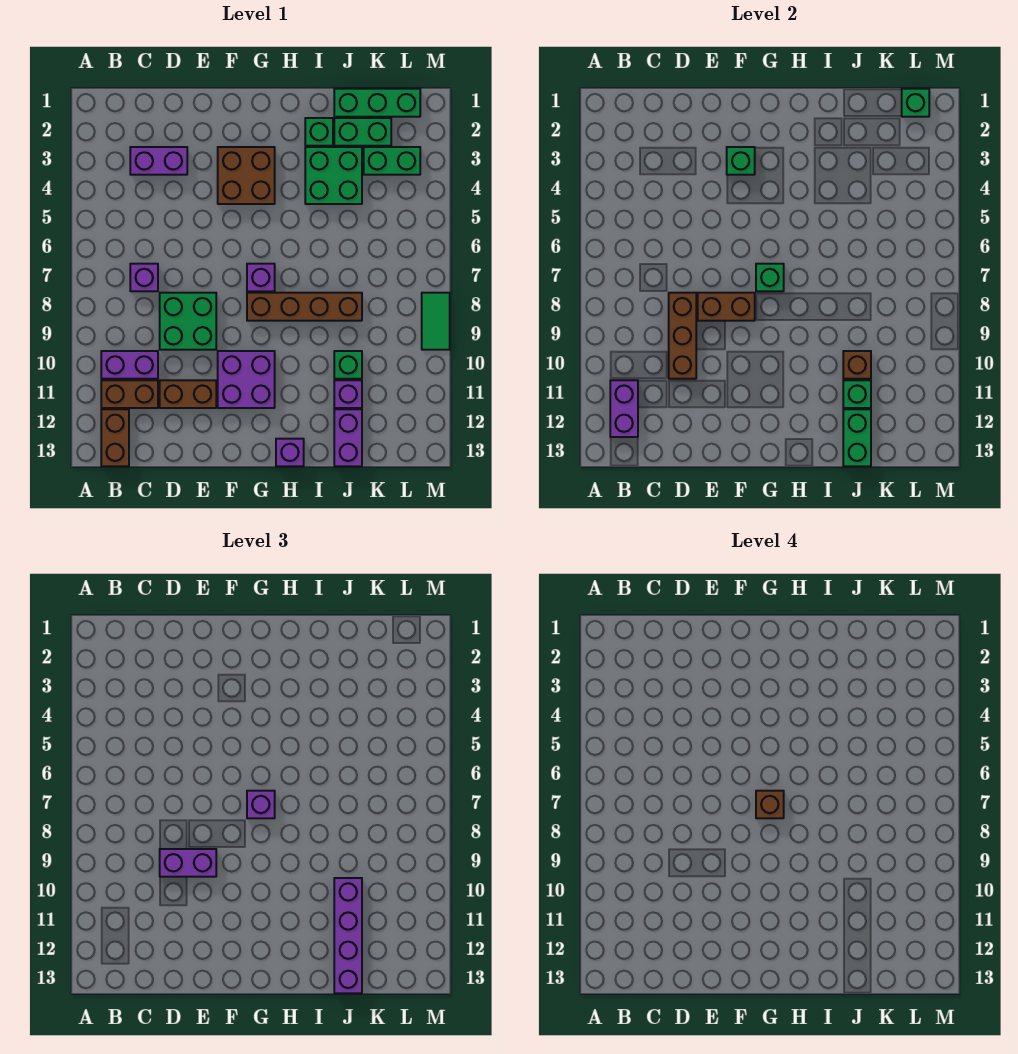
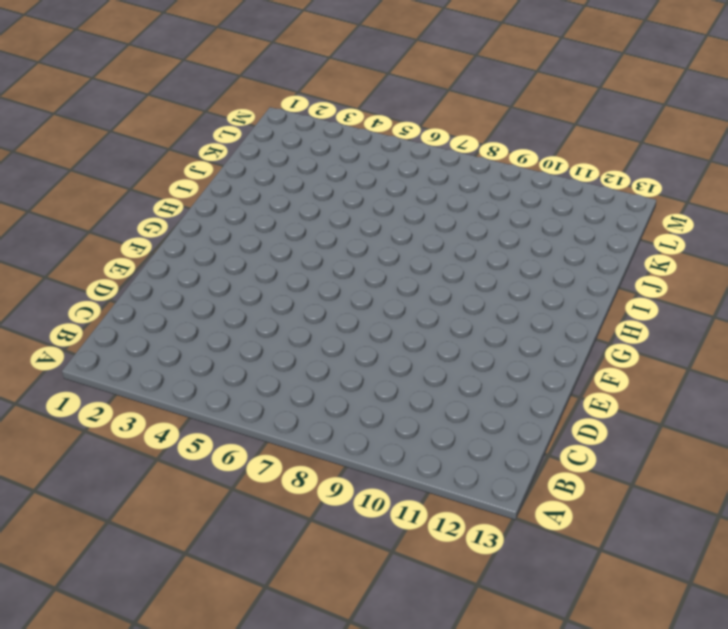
none -> purple brick B10:C10 level 1
none -> brown brick B11:C11 level 1
none -> brown brick B12:B13 level 1
none -> purple brick C3:D3 level 1

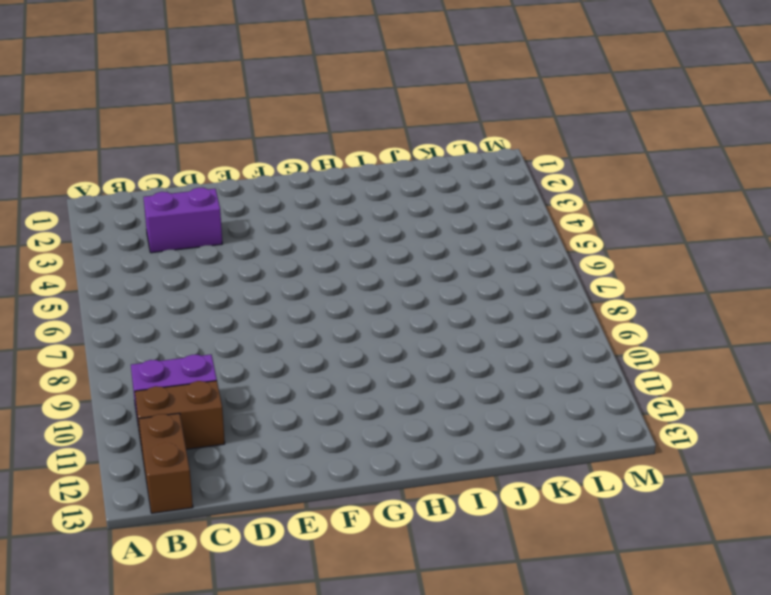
none -> purple brick C7 level 1
none -> green brick D8:E9 level 1
none -> brown brick D11:E11 level 1
none -> brown brick F3:G4 level 1

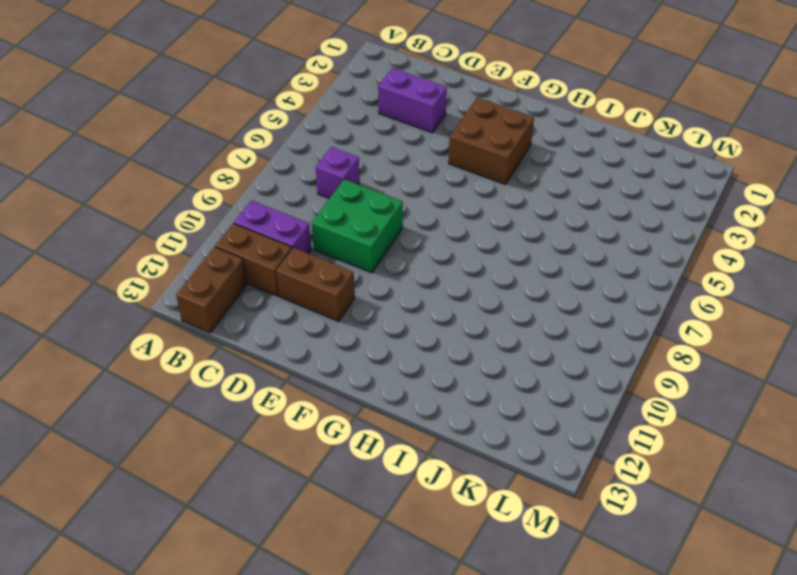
none -> purple brick F10:G11 level 1
none -> purple brick G7 level 1
none -> brown brick G8:J8 level 1
none -> purple brick H13 level 1

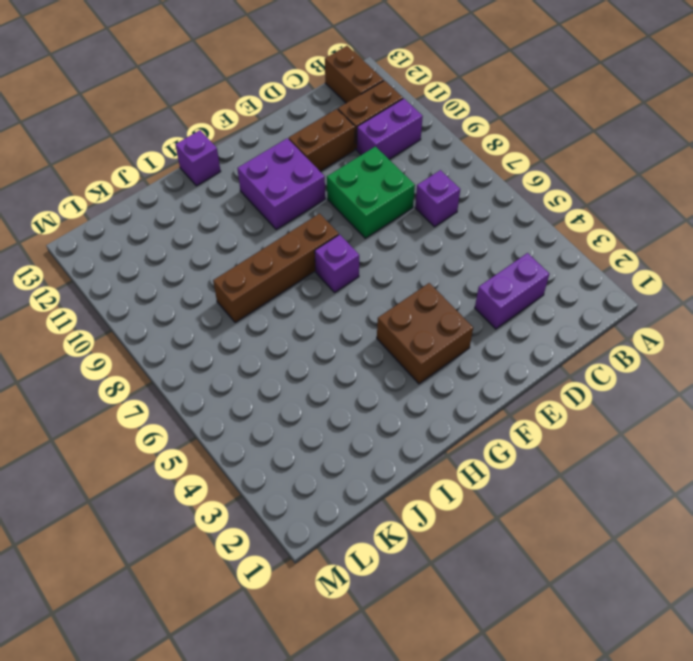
none -> green brick I2 level 1
none -> green brick I3:J4 level 1
none -> green brick J1:L1 level 1
none -> green brick J2:K2 level 1

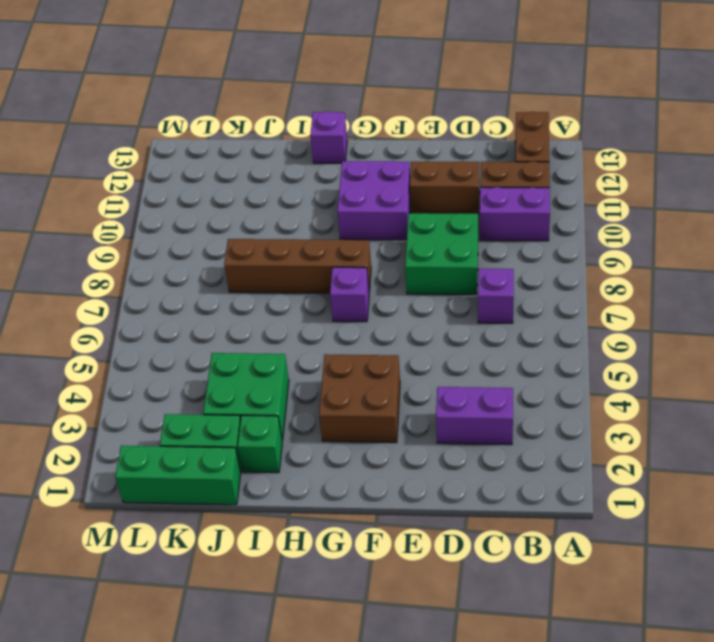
none -> green brick J10 level 1
none -> purple brick J11 level 1
none -> purple brick J12:J13 level 1
none -> green brick K3:L3 level 1

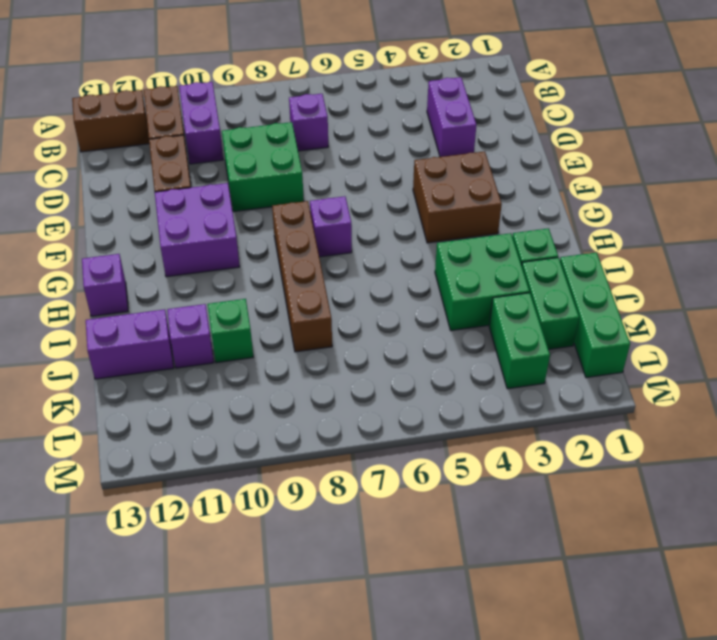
none -> green tile M8:M9 level 1
none -> purple brick B11:B12 level 2
none -> brown brick D8:D10 level 2
none -> brown brick E8:F8 level 2

